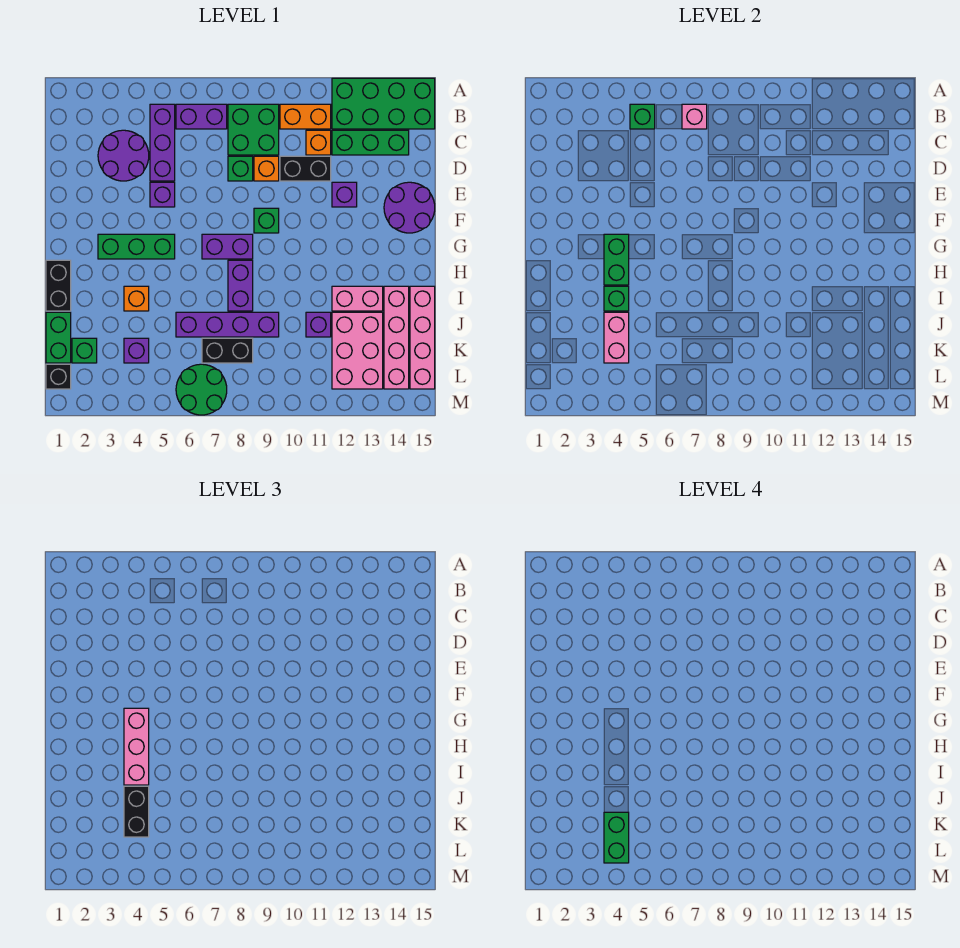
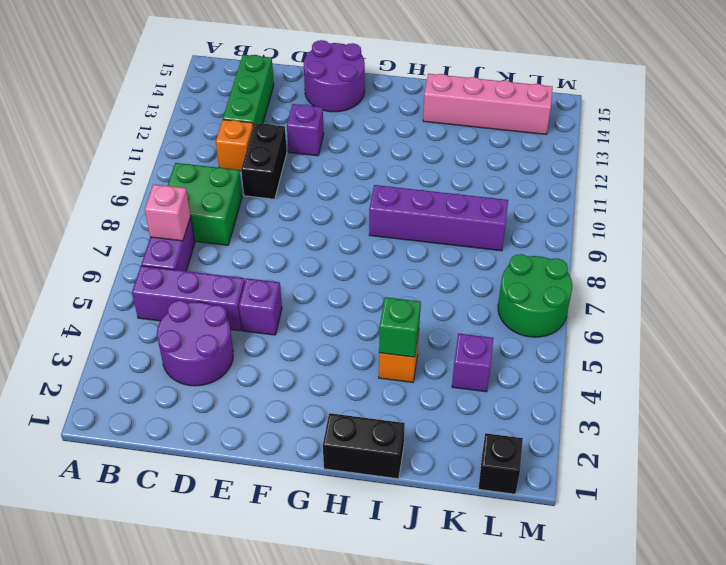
purple brick H9:K9 level 1 -> purple brick J6:J9 level 1
none -> green brick A12:B15 level 1
none -> orange brick B10:B11 level 1
none -> green brick D8 level 1
none -> orange brick D9 level 1

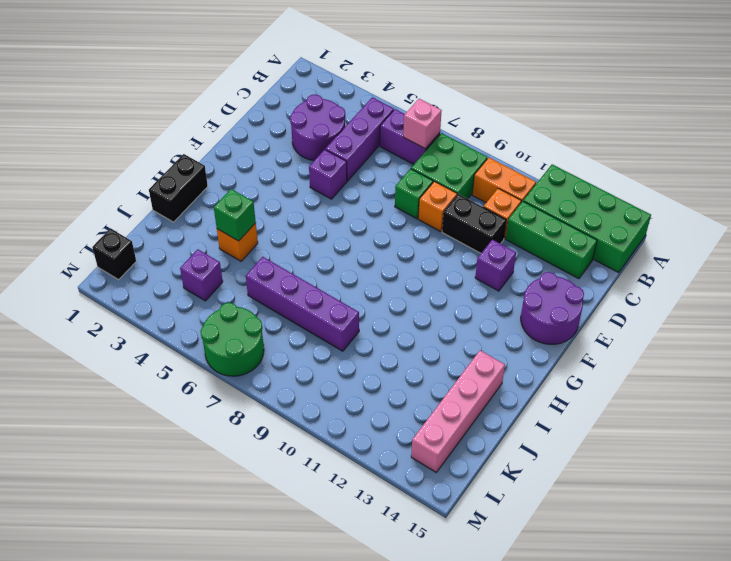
none -> green brick F9 level 1
none -> green brick G3:G5 level 1
none -> purple brick G7:G8 level 1
none -> purple brick H8:I8 level 1

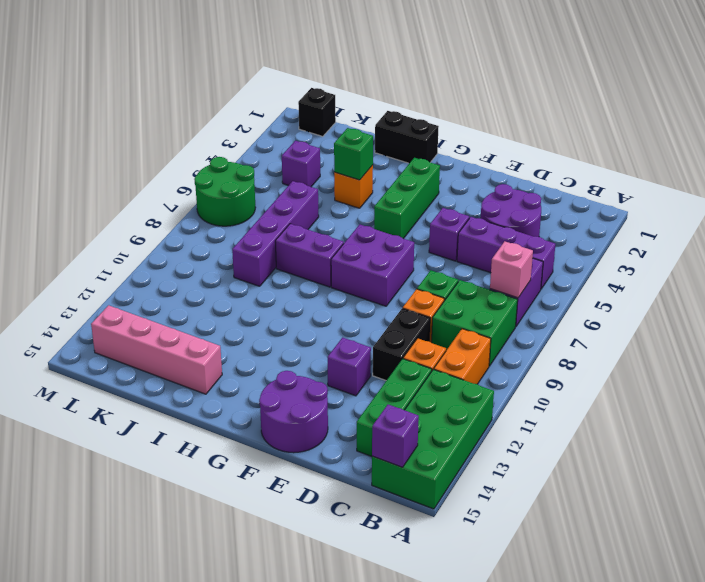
purple brick B15 level 2 -> purple brick J11 level 1
purple brick F7:G8 level 1 -> purple brick G7:G8 level 1
none -> green brick F9 level 1
none -> pink brick I12:I13 level 1
none -> pink brick I15:L15 level 1
none -> green brick J1:K1 level 1

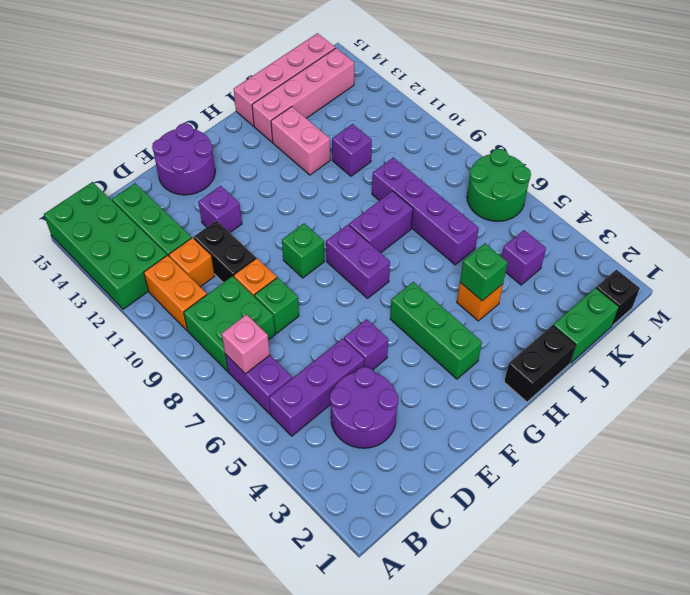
none -> pink brick J12:L13 level 1
none -> green brick K2 level 1
none -> black brick K7:K8 level 1
none -> green brick B5 level 2

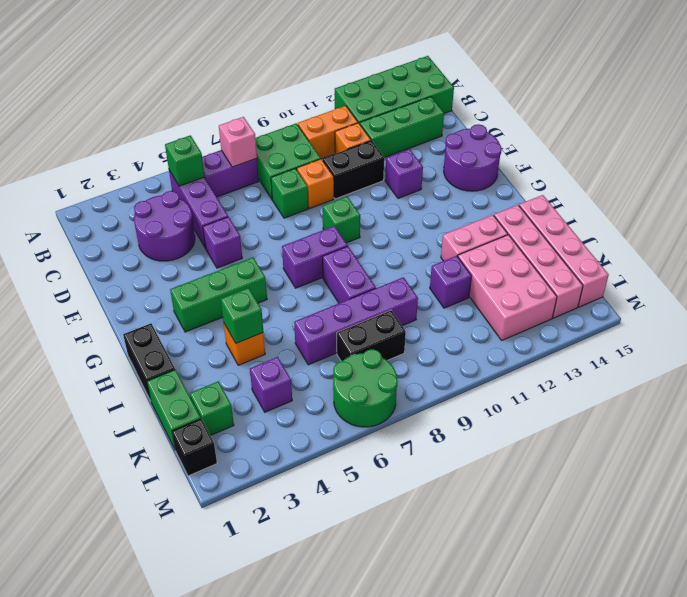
none -> green brick G4:H4 level 2
none -> pink brick J4:K4 level 2
none -> pink brick G4:I4 level 3
none -> black brick J4:K4 level 3

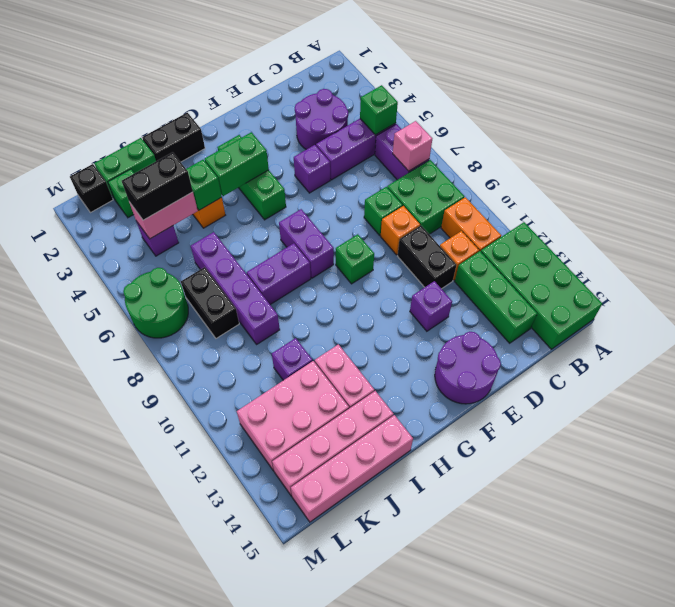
none -> pink brick G4:I4 level 3
none -> green brick K4:L4 level 4

